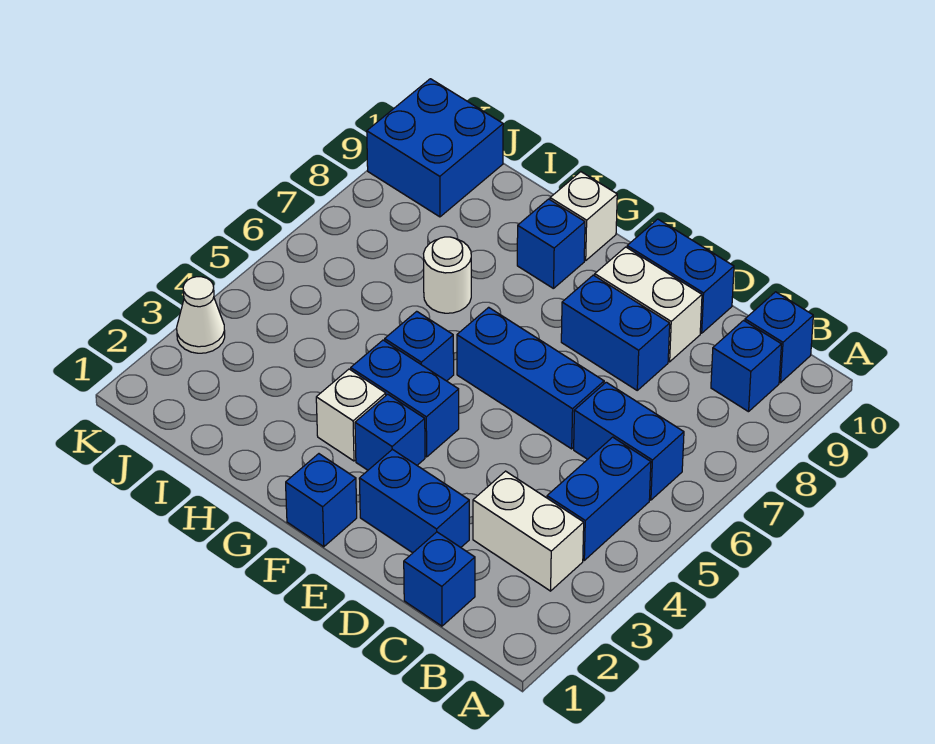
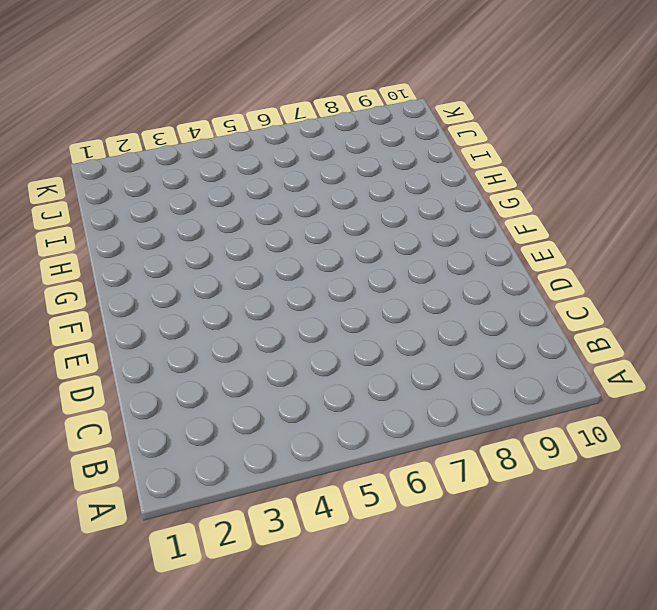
none -> white brick B3:C3 level 1
none -> blue brick B4:B5 level 1
none -> blue brick B6:C6 level 1

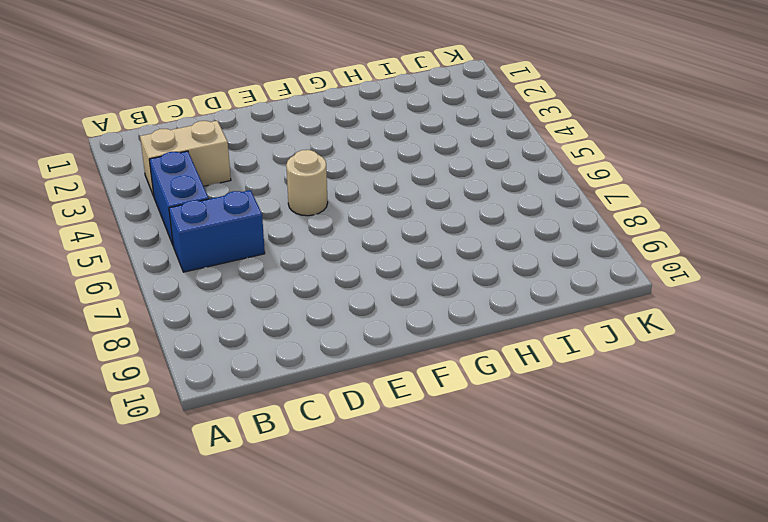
tan brick B3:C3 level 1 -> white brick B3:C3 level 1
tan round brick E5 level 1 -> none
none -> blue brick B9 level 1
none -> blue brick B10 level 1
none -> blue brick C1 level 1

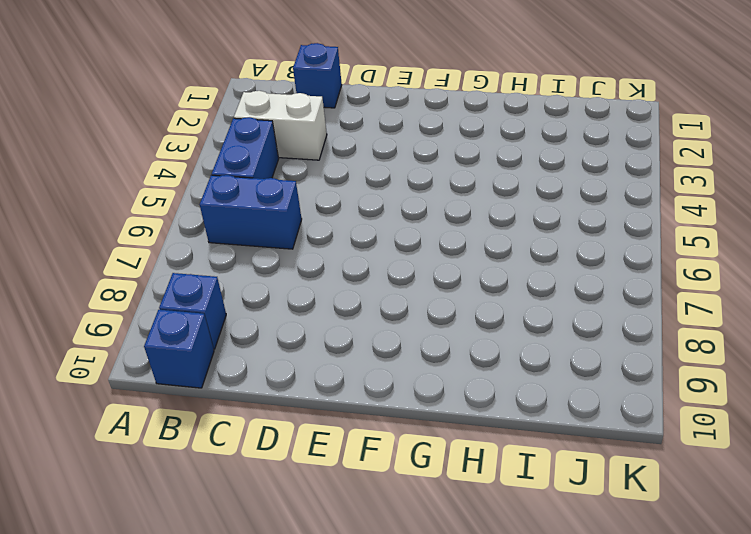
none -> blue brick D2:E2 level 1
none -> blue brick D6:F6 level 1
none -> blue brick D8:E8 level 1

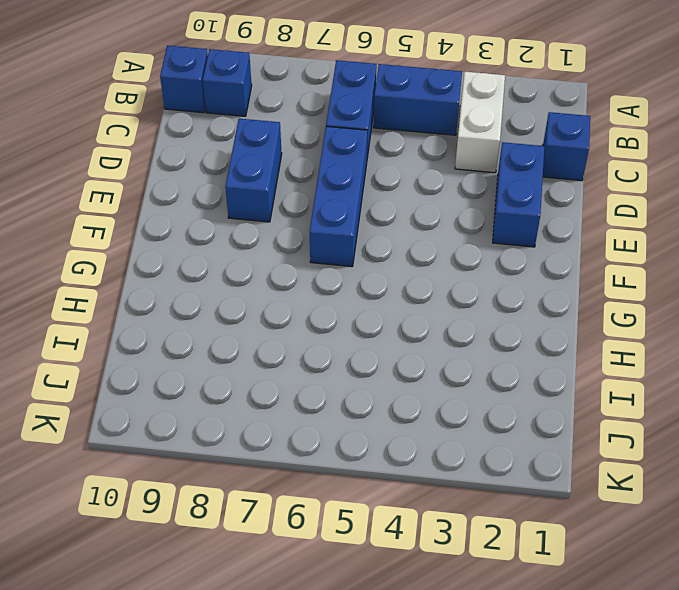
none -> white brick D9:E9 level 1
none -> blue brick D10:E10 level 1
none -> blue brick F1 level 1

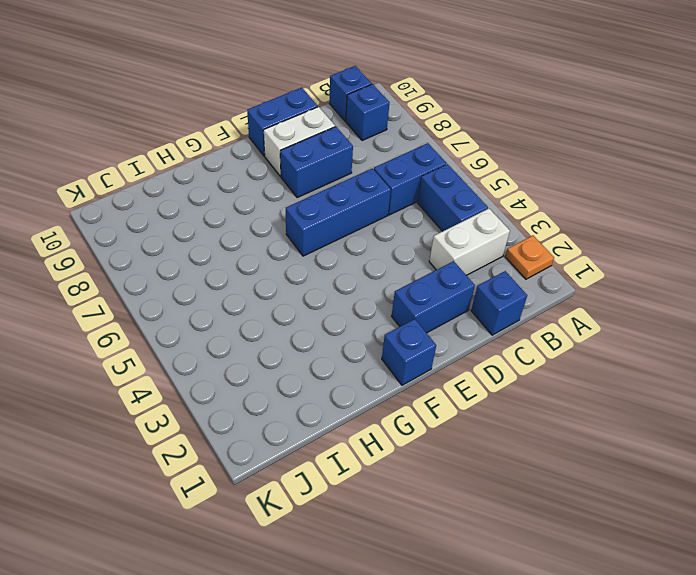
orange plate A2 level 1 -> none
none -> blue brick F3 level 1
none -> blue brick F4:G4 level 1
none -> white brick G3 level 1

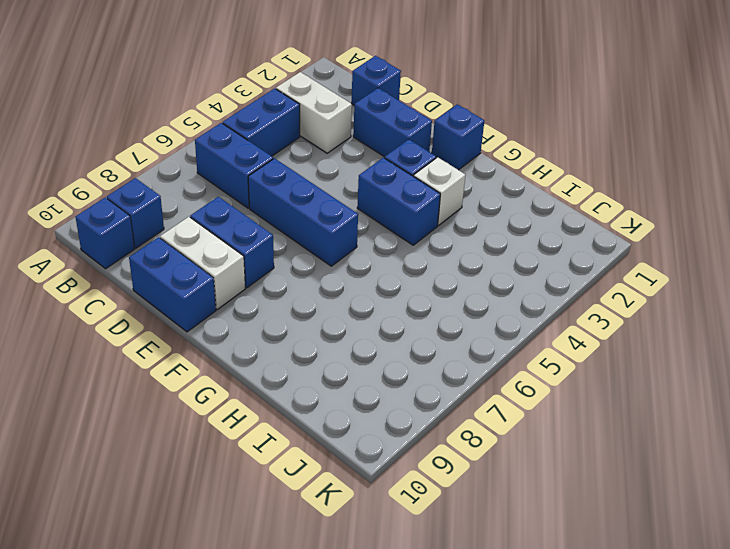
none -> blue brick G5 level 1
none -> blue brick G9 level 1
none -> white brick G10 level 1

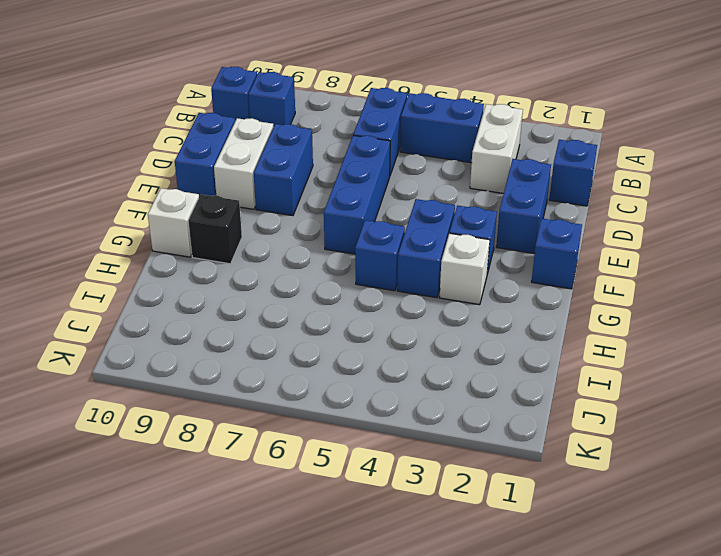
black brick G9 level 1 -> blue brick G9 level 1
none -> white round brick H7 level 1
none -> blue brick J9:K10 level 1
none -> white cone K3 level 1

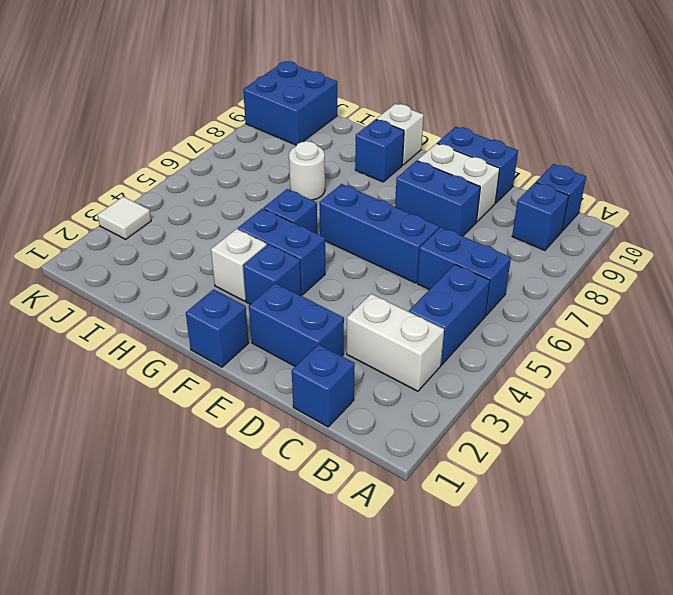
white tile K3 level 1 -> white cone K3 level 1

